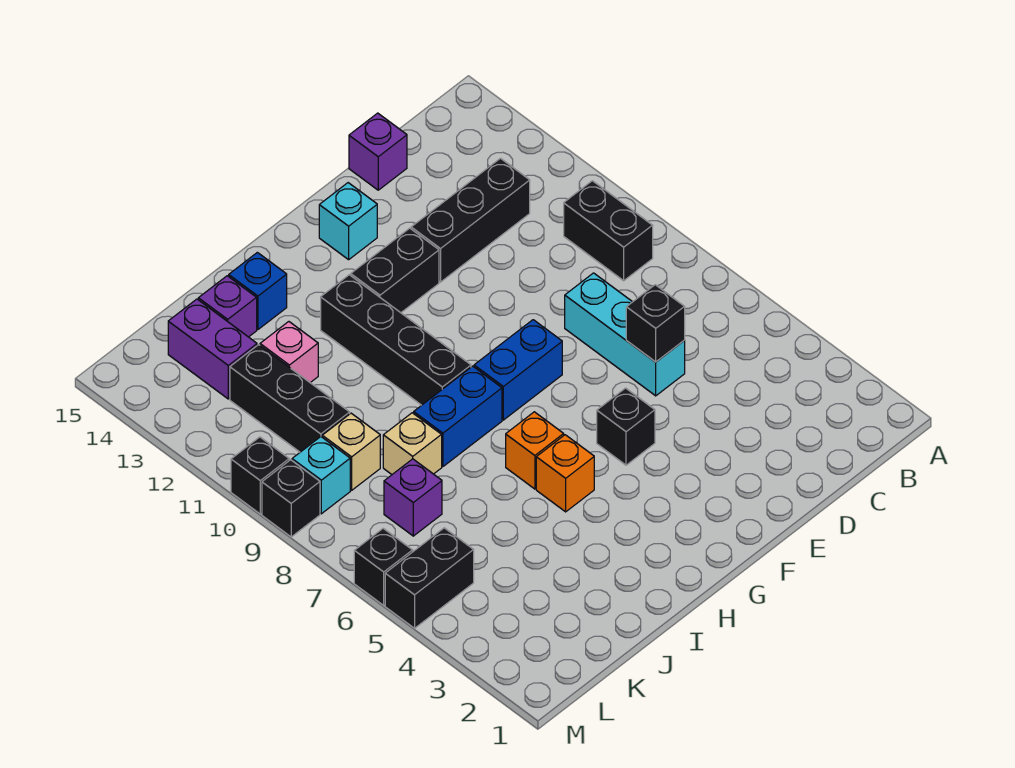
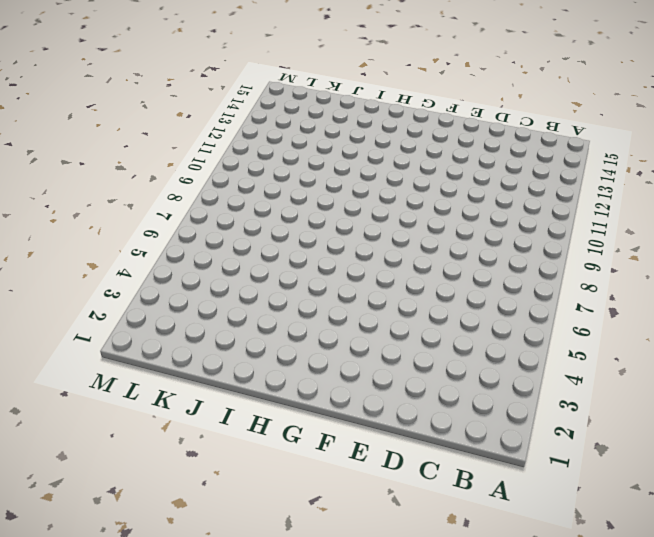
none -> black brick B9:B10 level 1
none -> black brick C12:E12 level 1
none -> cyan brick D6:D8 level 1

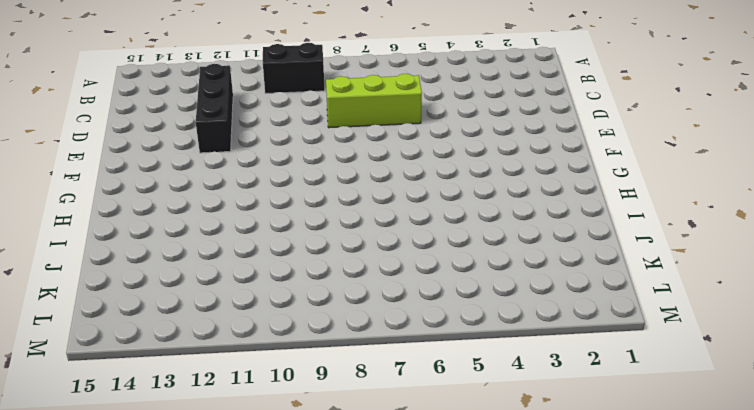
lime brick D6:D8 level 1 -> cyan brick D6:D8 level 1
none -> purple brick D15 level 1
none -> black brick F5 level 1
none -> blue brick F8:G8 level 1

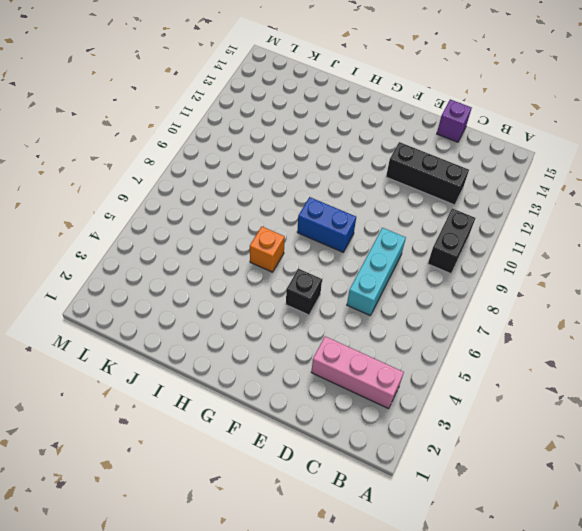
pink brick B3:D3 level 1 -> none
none -> black brick F12:G12 level 1
none -> cyan brick F14 level 1
none -> orange brick H5 level 1

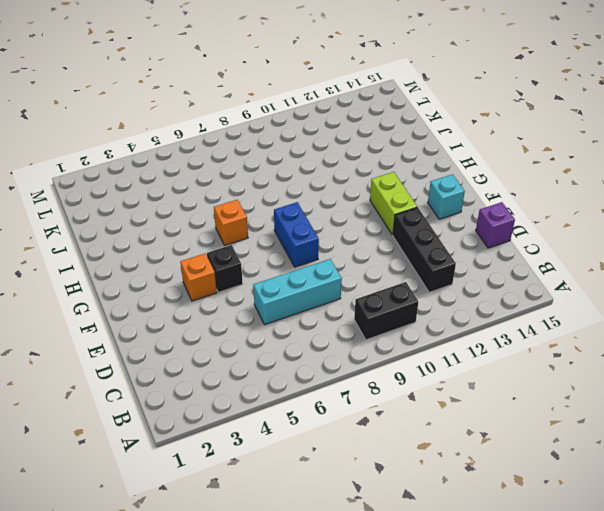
orange brick F4 level 1 -> orange brick H5 level 1
lime brick F12:G12 level 1 -> black brick F12:G12 level 1
none -> blue brick H8:I8 level 1
none -> black brick H9:H12 level 1
none -> blue brick I14 level 1

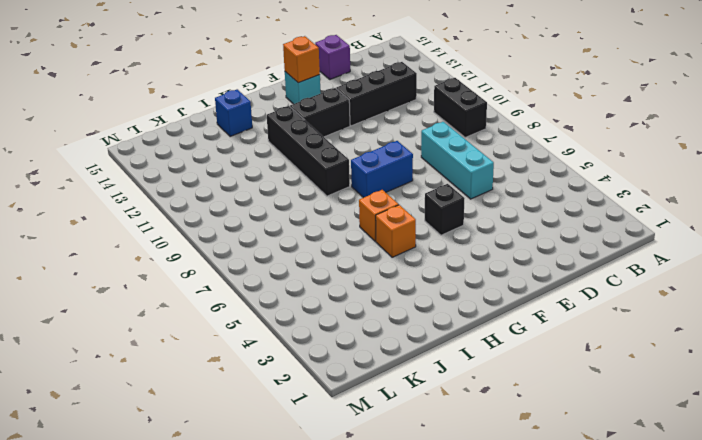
orange brick F14 level 2 -> none
none -> blue brick H8:I8 level 1
none -> tan brick J8 level 1
none -> pink brick J12 level 1

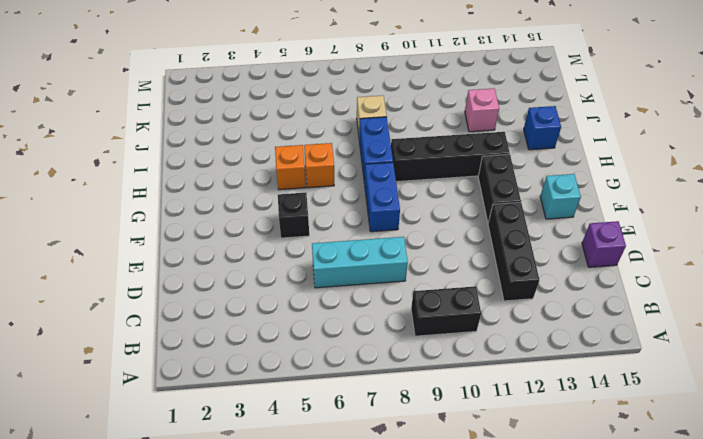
none -> purple brick J14 level 1
none -> purple brick K7 level 1
none -> tan brick K9 level 1

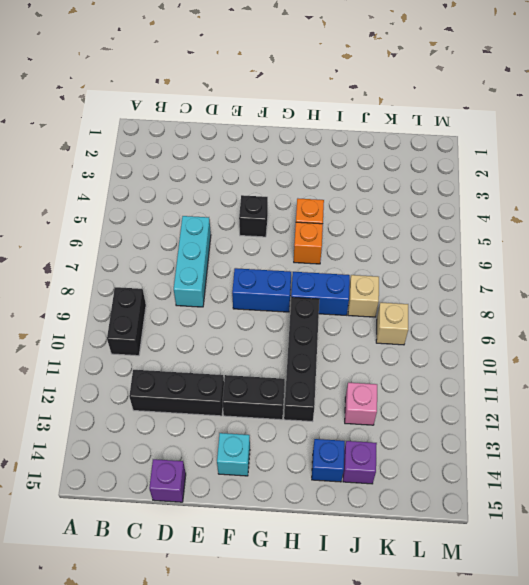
none -> purple brick K7 level 1
none -> black brick K10:K12 level 1
none -> purple brick K13:K14 level 1

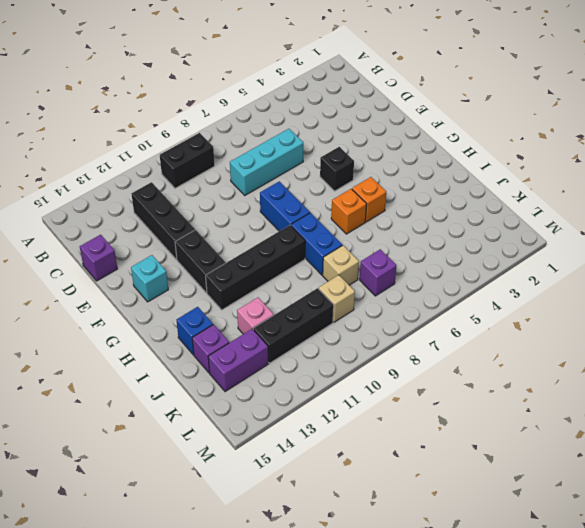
none -> black brick L5:M5 level 1
none -> cyan brick L9 level 1
none -> black brick M6 level 1

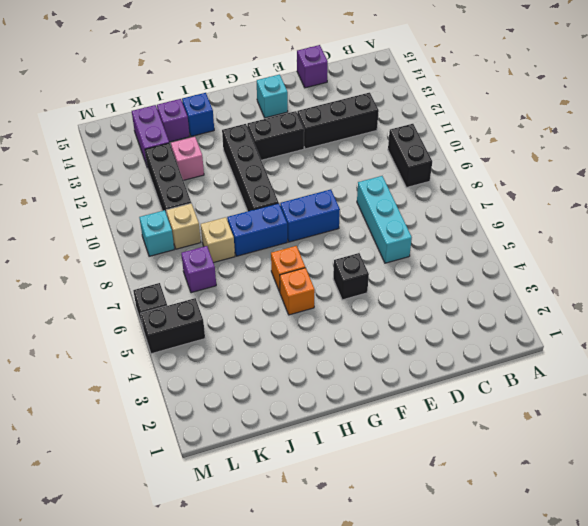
none -> black brick M9 level 1
none -> black brick M10 level 1
none -> black brick D6 level 2

